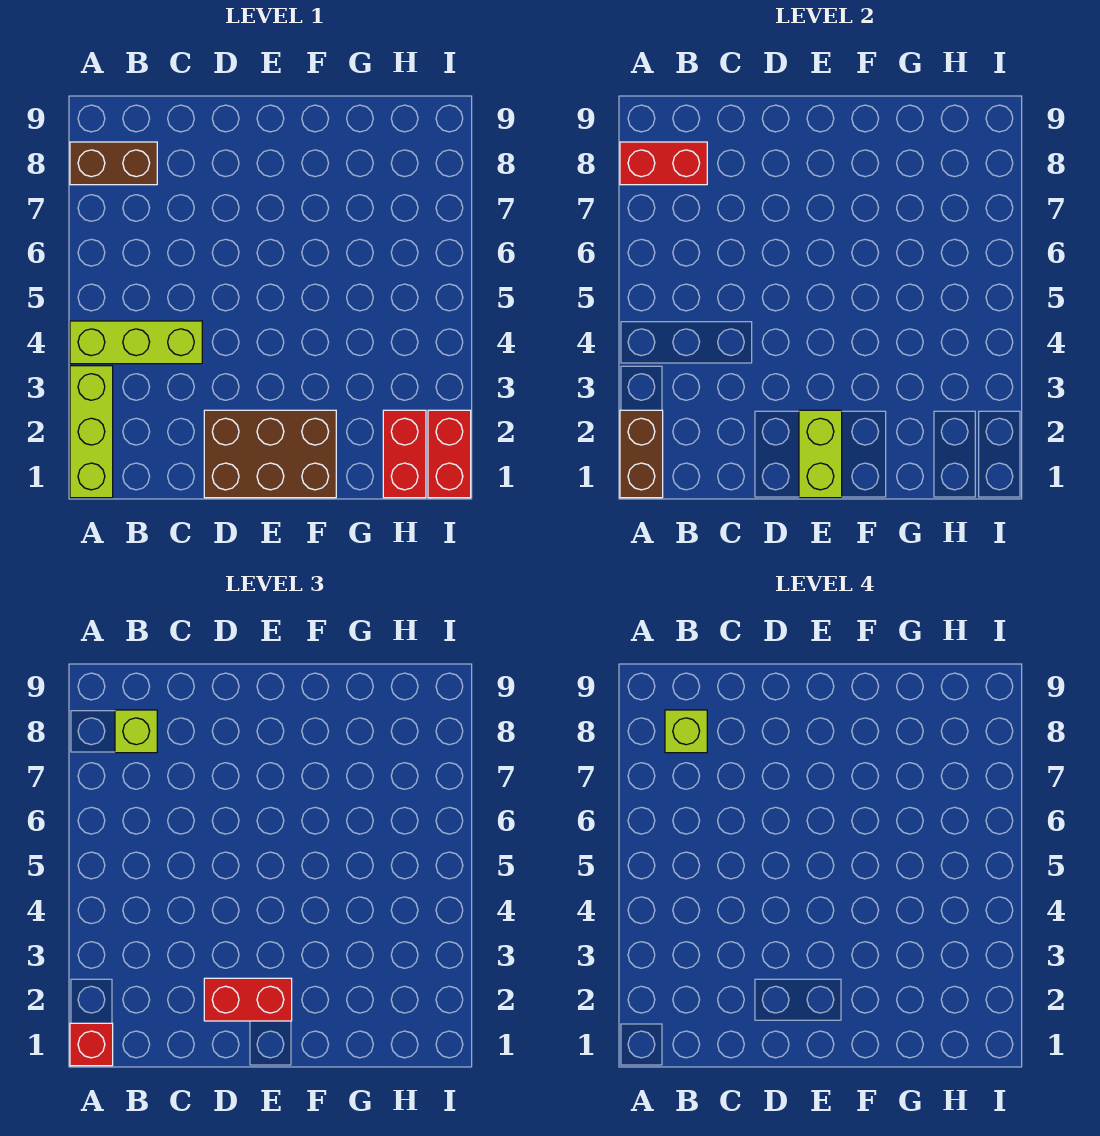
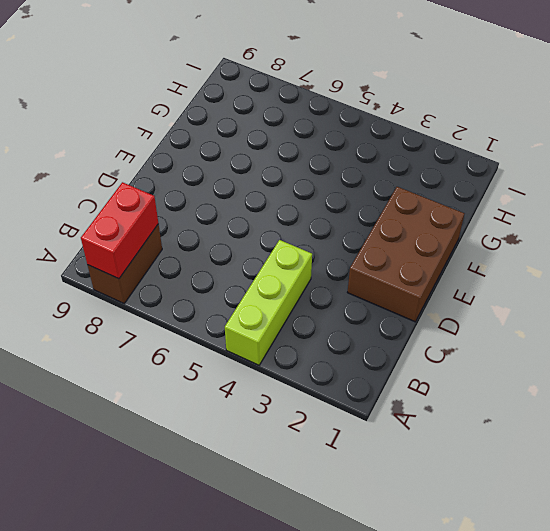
none -> lime brick A1:A3 level 1
none -> red brick H1:H2 level 1
none -> red brick I1:I2 level 1

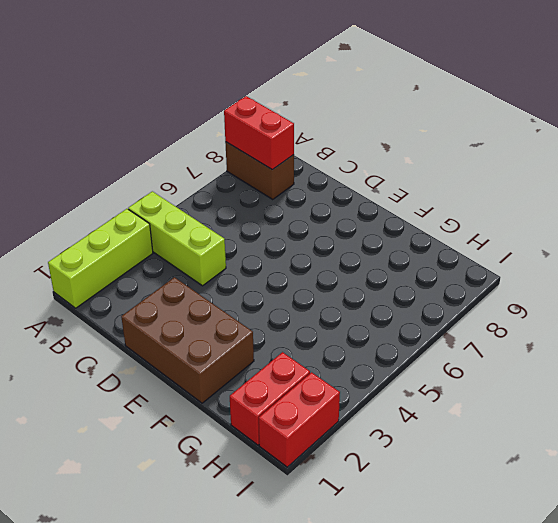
none -> brown brick A1:A2 level 2
none -> lime brick E1:E2 level 2
none -> red brick A1 level 3

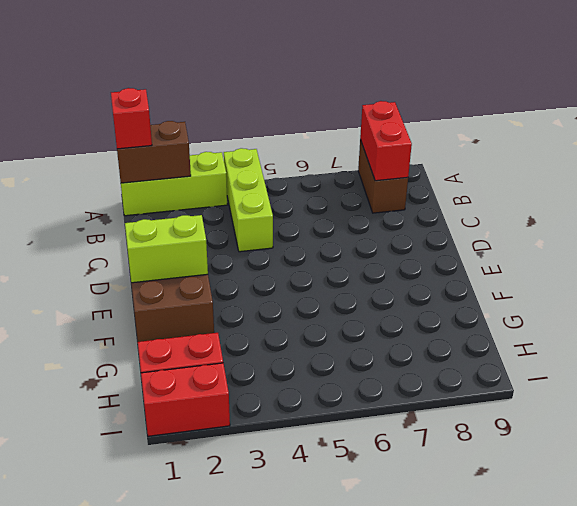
none -> lime brick B8 level 3
none -> red brick D2:E2 level 3
none -> lime brick B8 level 4

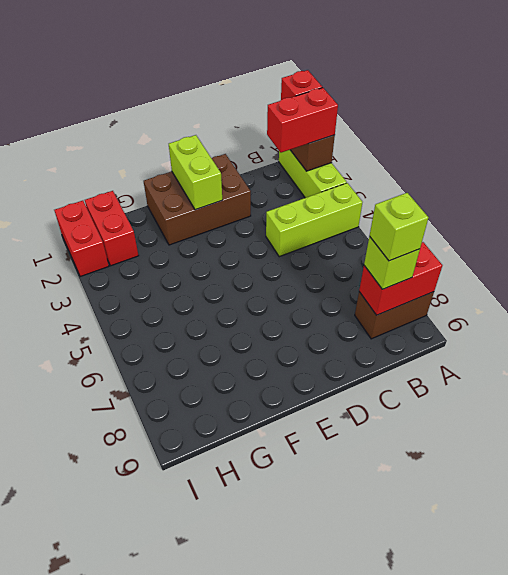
red brick A2:B2 level 3 -> red brick D2:E2 level 3

